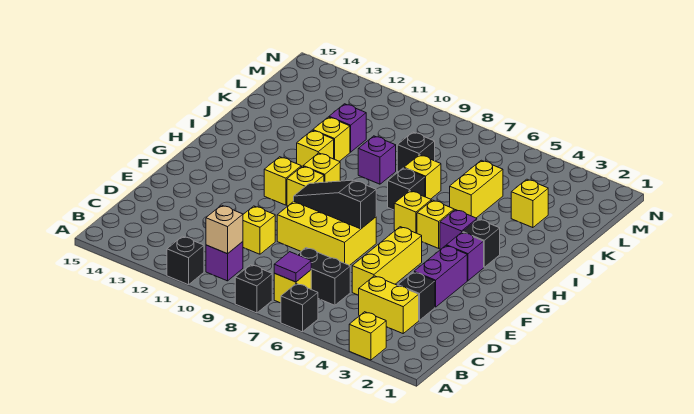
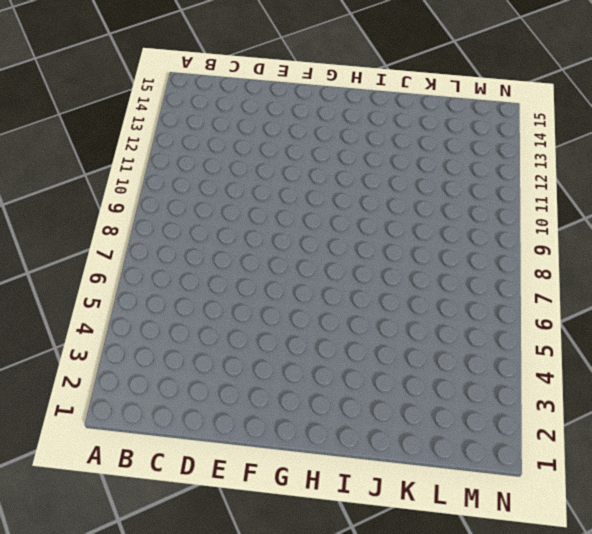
none -> yellow brick A3 level 1
none -> black brick A6 level 1
none -> black brick A8 level 1
none -> black brick A11 level 1

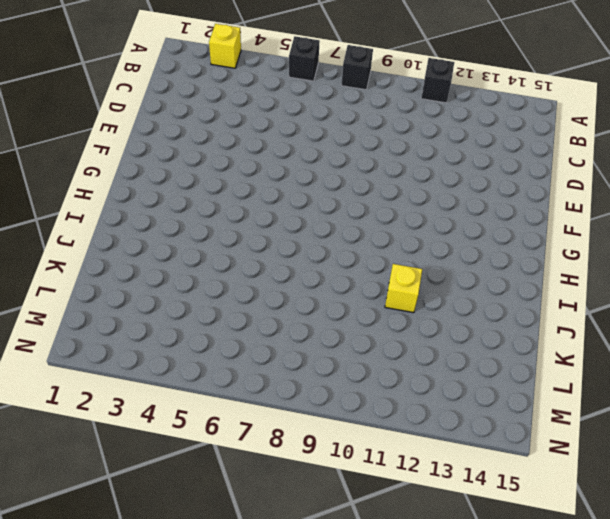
none -> yellow brick B7 level 1
none -> purple brick B10 level 1
none -> yellow brick C3:C4 level 1
none -> black brick C6:C7 level 1

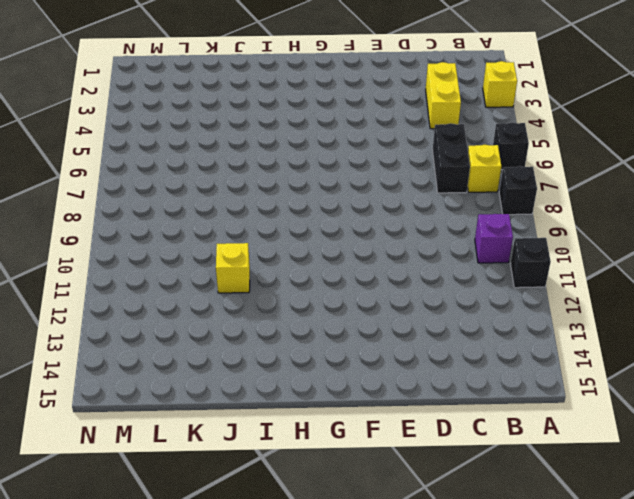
none -> black brick D3 level 1
none -> yellow brick D5:F5 level 1
none -> yellow brick D10 level 1
none -> purple brick E3:F3 level 1

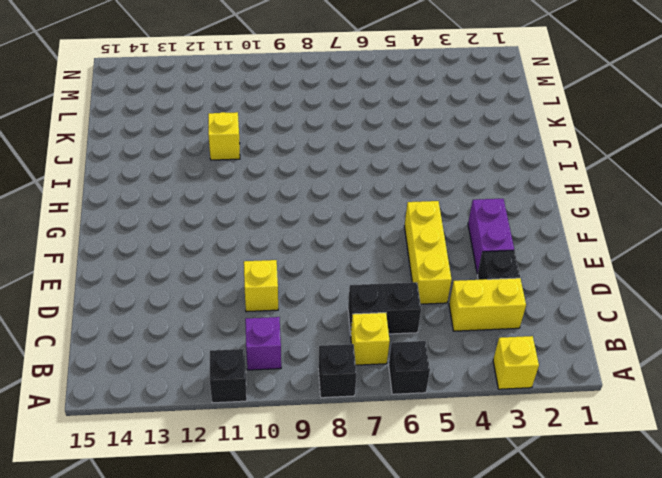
none -> yellow brick E7:F9 level 1
none -> purple brick G3 level 1
none -> yellow brick G10 level 1
none -> yellow brick G11 level 1

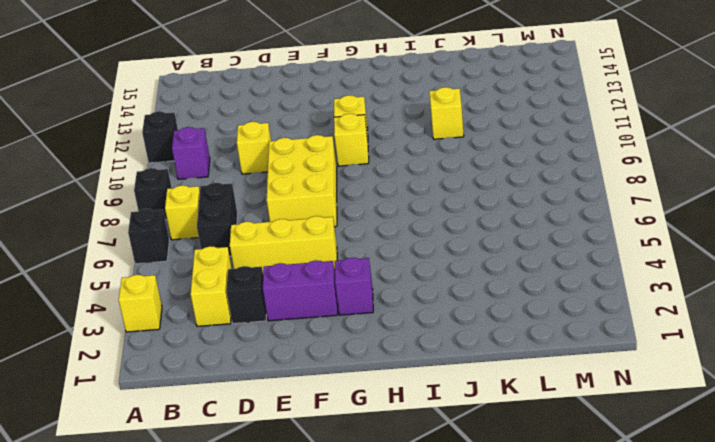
none -> black brick H3 level 1
none -> purple brick H4 level 1
none -> yellow brick H5 level 1
none -> yellow brick H6 level 1

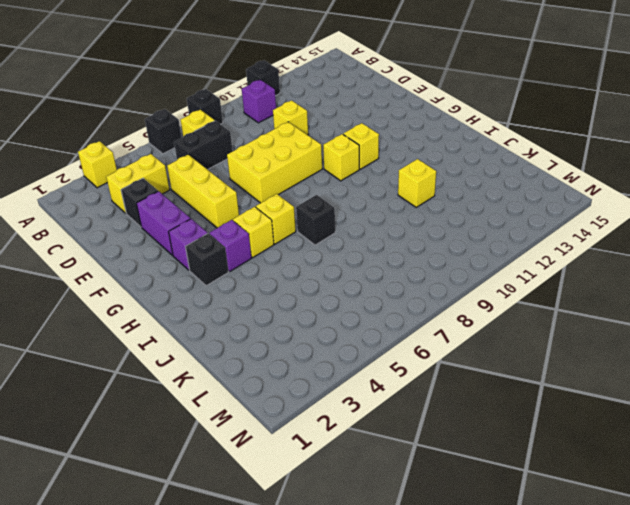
none -> yellow brick H10 level 1
none -> yellow brick I11 level 1
none -> yellow brick J5:K5 level 1
none -> yellow brick J7 level 1

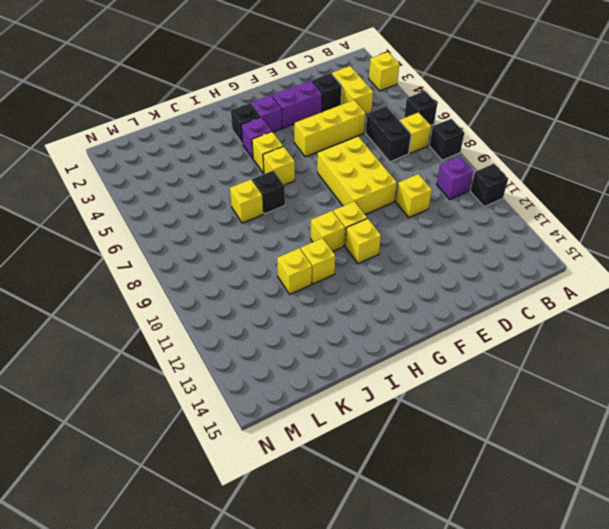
none -> yellow brick J5:K5 level 1
none -> purple brick J9 level 1
none -> yellow brick K3 level 1
none -> black brick K8 level 1

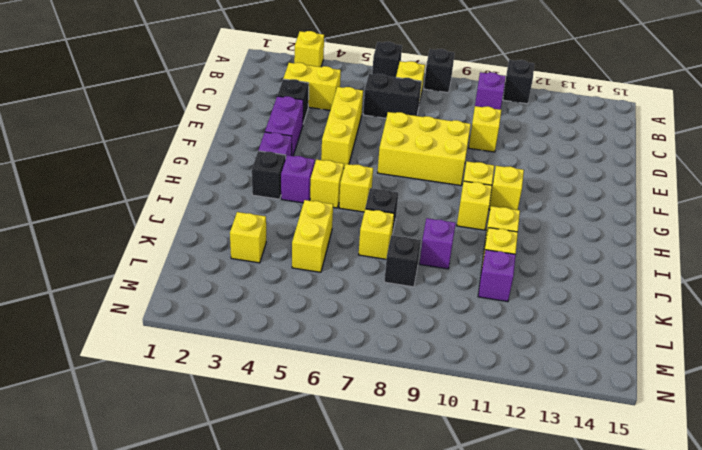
none -> purple tile B7 level 2
none -> tan brick B10 level 2
none -> black slope F7:F9 level 2 top 7

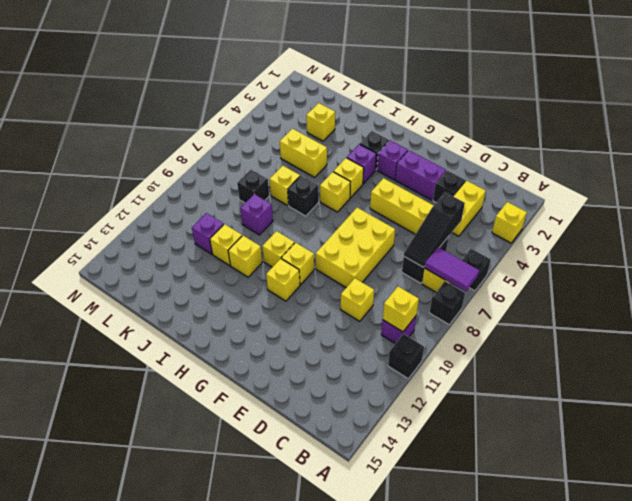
purple tile A7:B7 level 2 -> purple tile B7 level 2
yellow brick B10 level 2 -> tan brick B10 level 2
black slope C5:C7 level 2 top 5 -> black slope F7:F9 level 2 top 7

